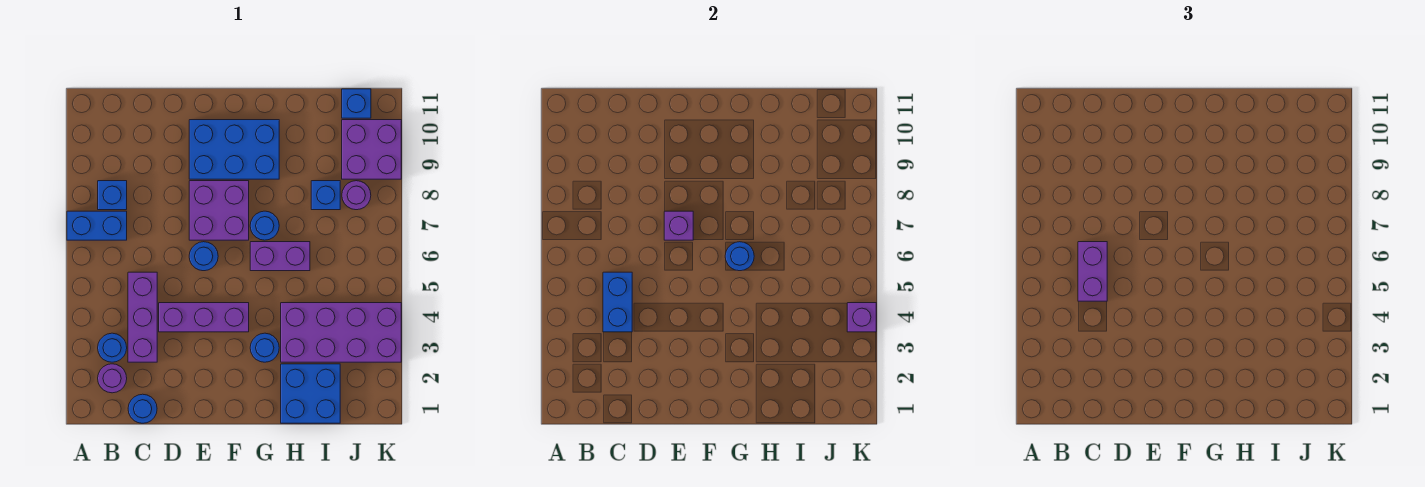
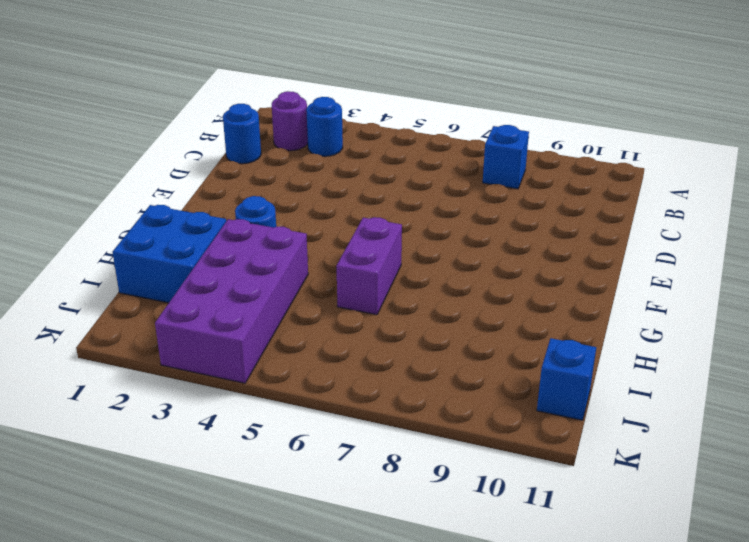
none -> blue brick A7:B7 level 1
none -> purple brick C3:C5 level 1
none -> purple brick D4:F4 level 1

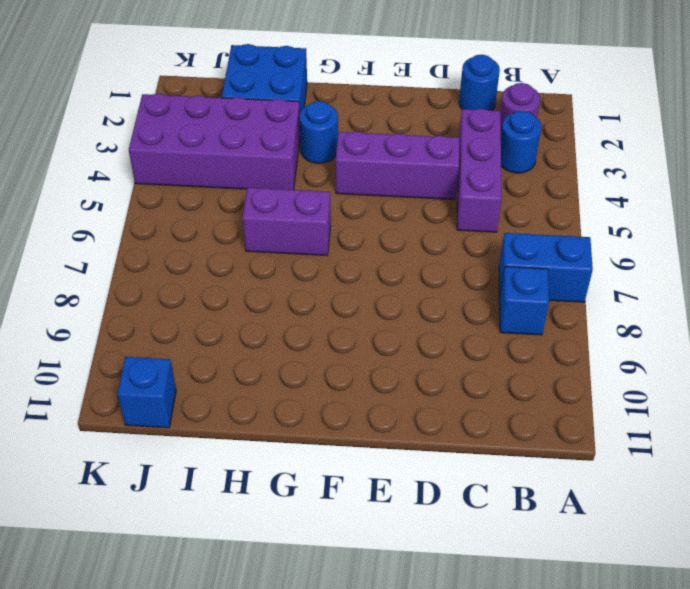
none -> blue round brick E6 level 1
none -> purple brick E7:F8 level 1
none -> blue brick E9:G10 level 1

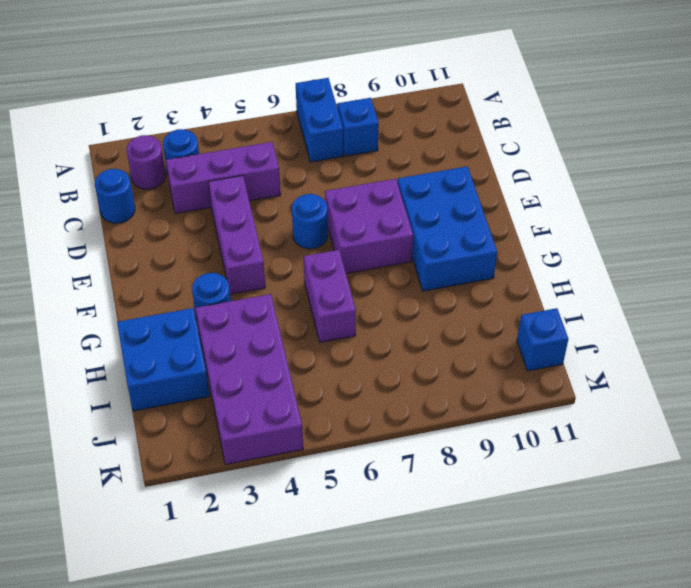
none -> blue round brick G7 level 1
none -> blue brick I8 level 1
none -> purple round brick J8 level 1

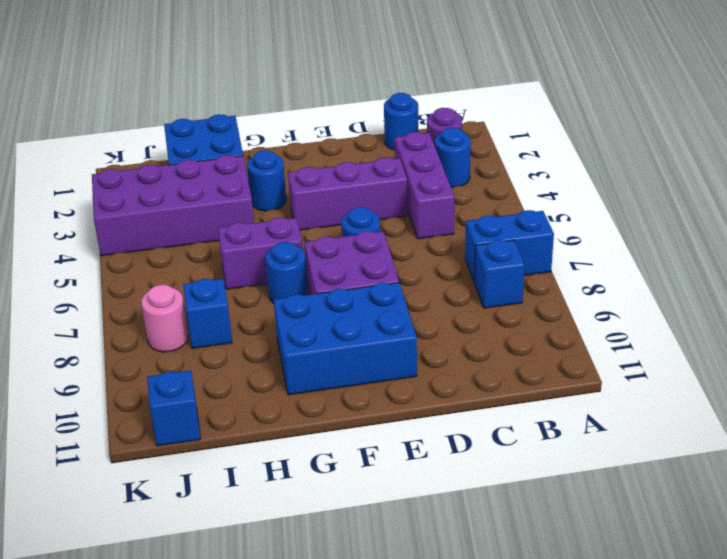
pink round brick J8 level 1 -> purple round brick J8 level 1
none -> purple brick J9:K10 level 1
none -> blue brick C4:C5 level 2
none -> purple brick E7 level 2

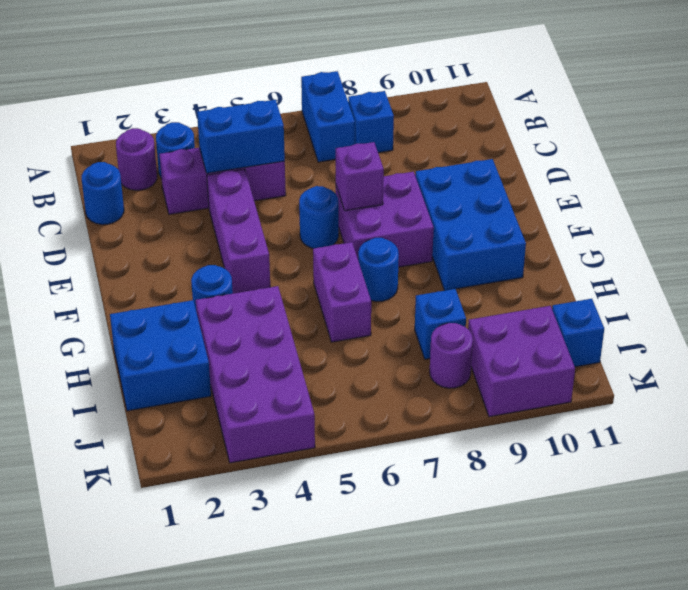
none -> blue round brick G6 level 2
none -> purple brick K4 level 2
none -> purple brick C5:C6 level 3

